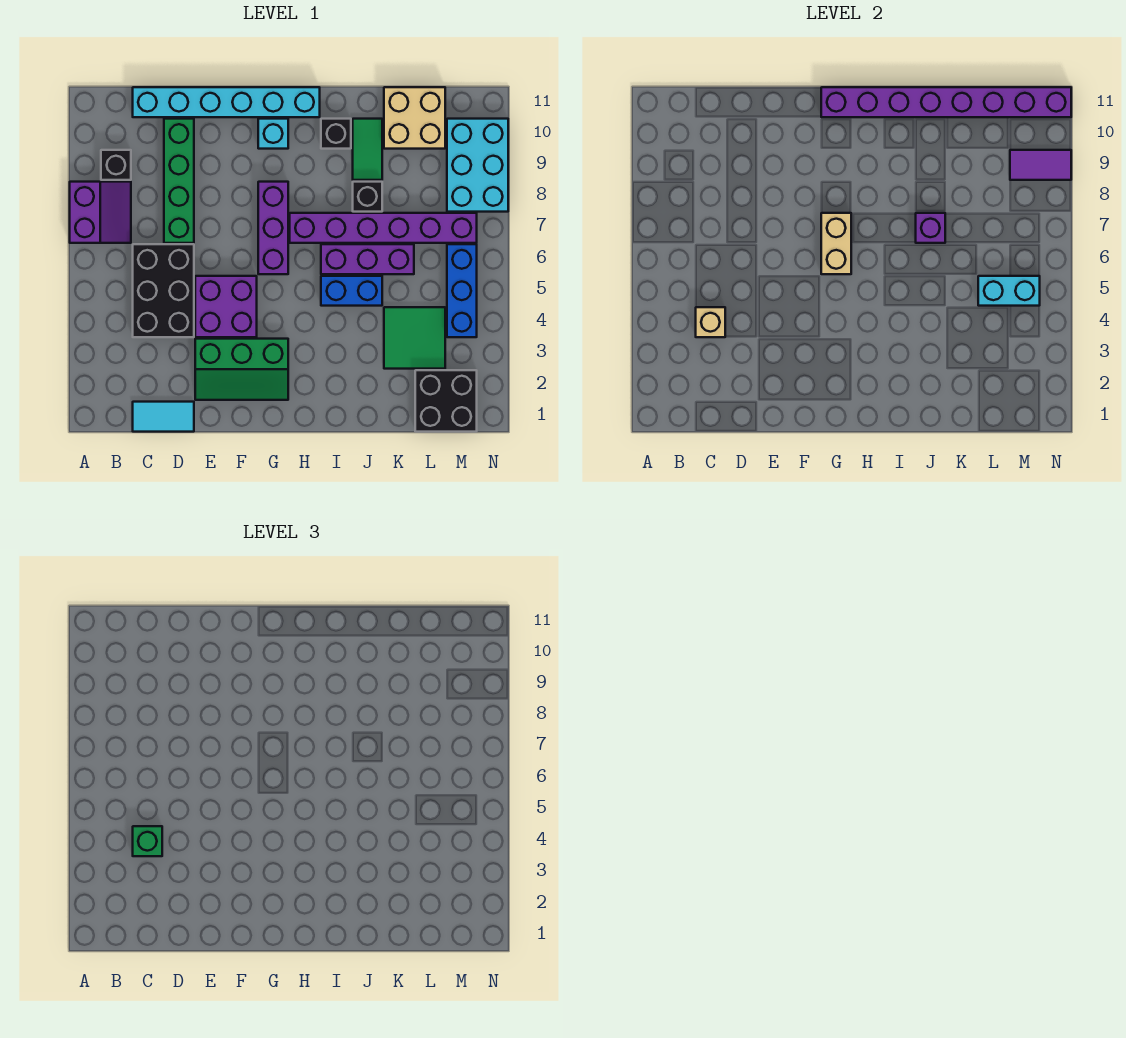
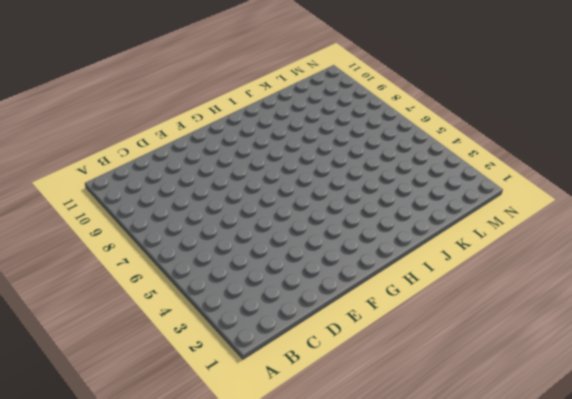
none -> purple slope A7:B8 level 1 top A
none -> black brick B9 level 1
none -> cyan tile C1:D1 level 1

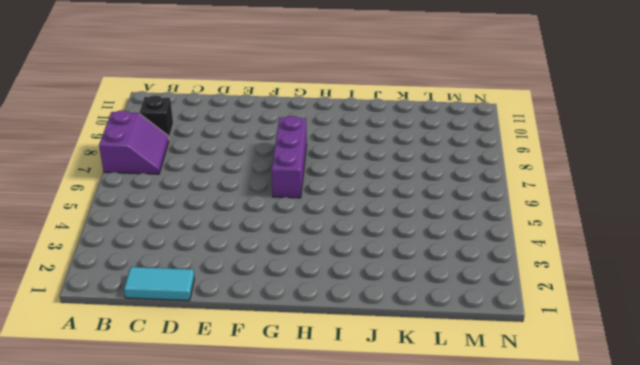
none -> black brick C4:D6 level 1
none -> cyan brick C11:H11 level 1
none -> green brick D7:D10 level 1

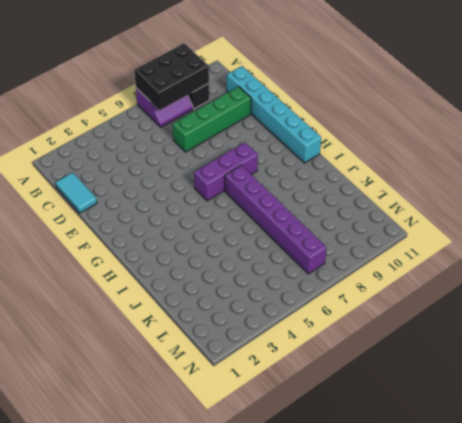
black brick A7:B9 level 2 -> black brick C4:D6 level 1
none -> green slope E2:G3 level 1 top 3
none -> purple brick E4:F5 level 1
none -> cyan brick G10 level 1

